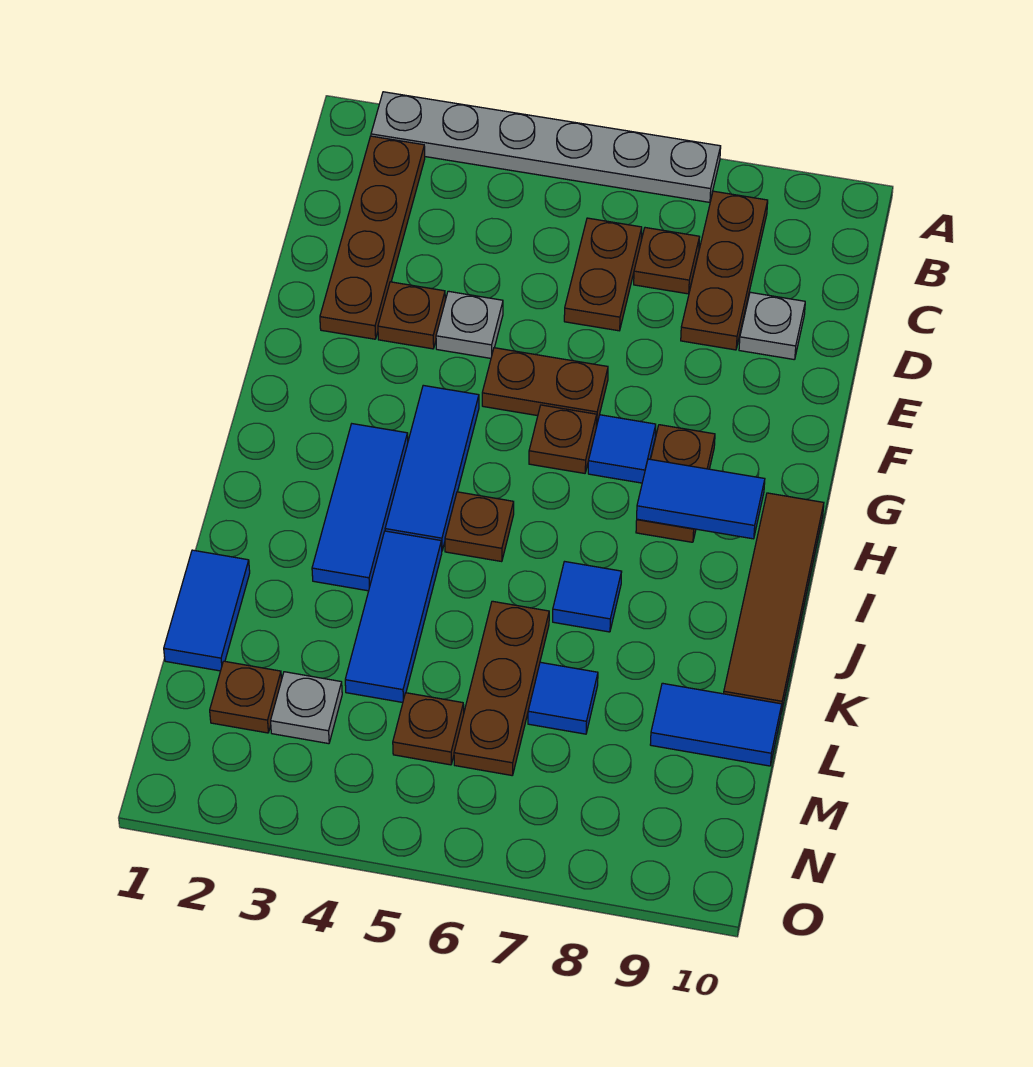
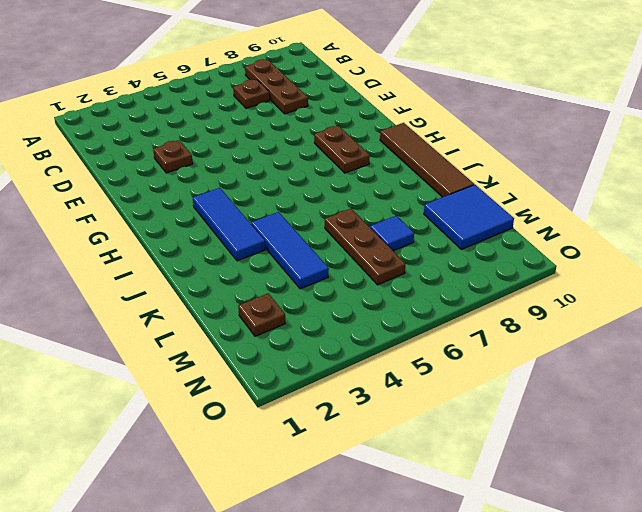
blue tile L9:M10 level 1 -> blue tile L9:L10 level 1
none -> grey plate A2:A7 level 1
none -> brown plate B2:E2 level 1
none -> brown plate C6:D6 level 1

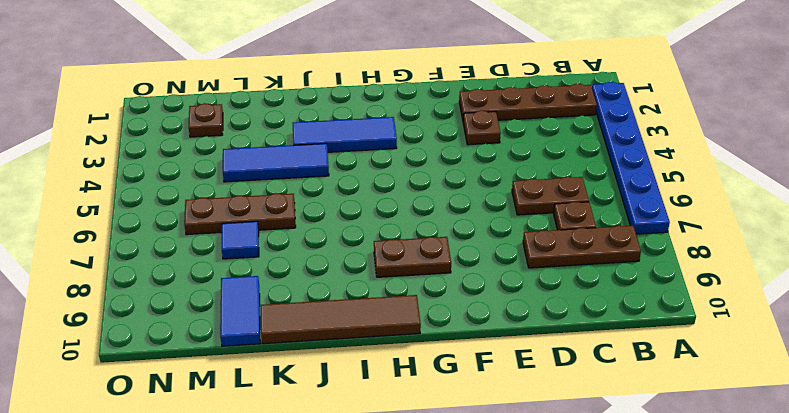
blue plate A2:A7 level 1 -> grey plate A2:A7 level 1
none -> grey plate D9 level 1
none -> grey plate E4 level 1
none -> brown plate F5:F6 level 1

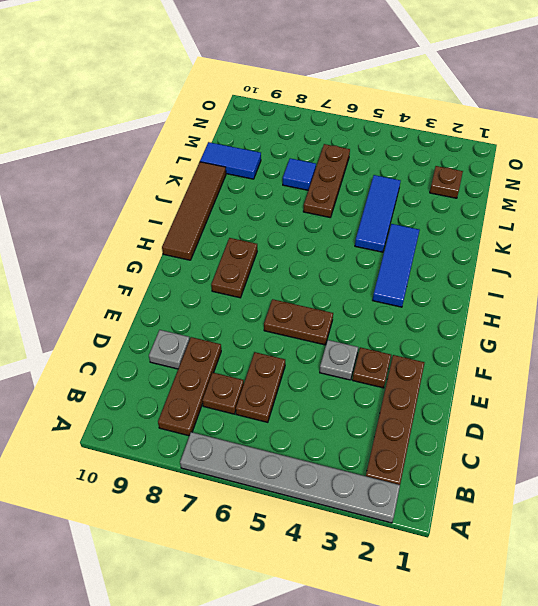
none -> blue tile G4:I4 level 1
none -> brown plate G6 level 1
none -> blue tile G7 level 1

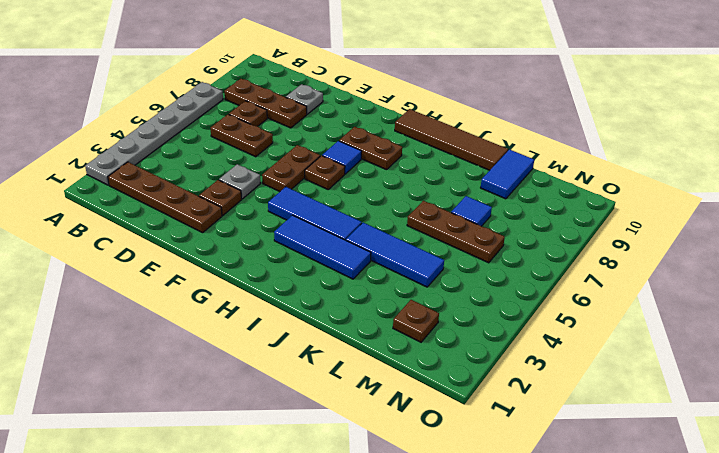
none -> brown plate I5 level 1
none -> blue tile J7 level 1
none -> blue tile K1:L1 level 1

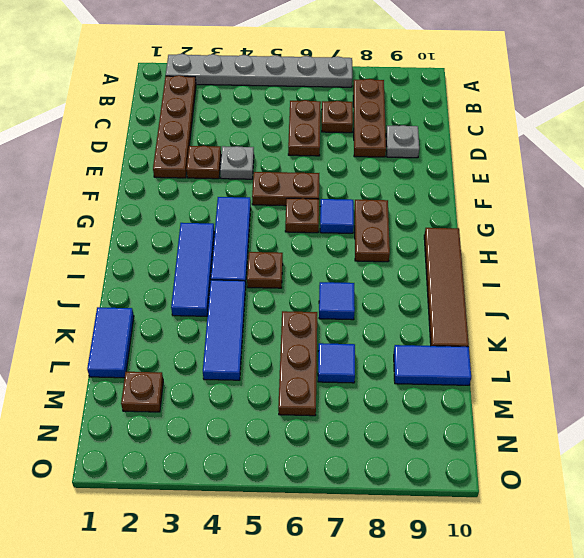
none -> grey plate M3 level 1
none -> brown plate M5 level 1
none -> blue tile H8:H9 level 2

